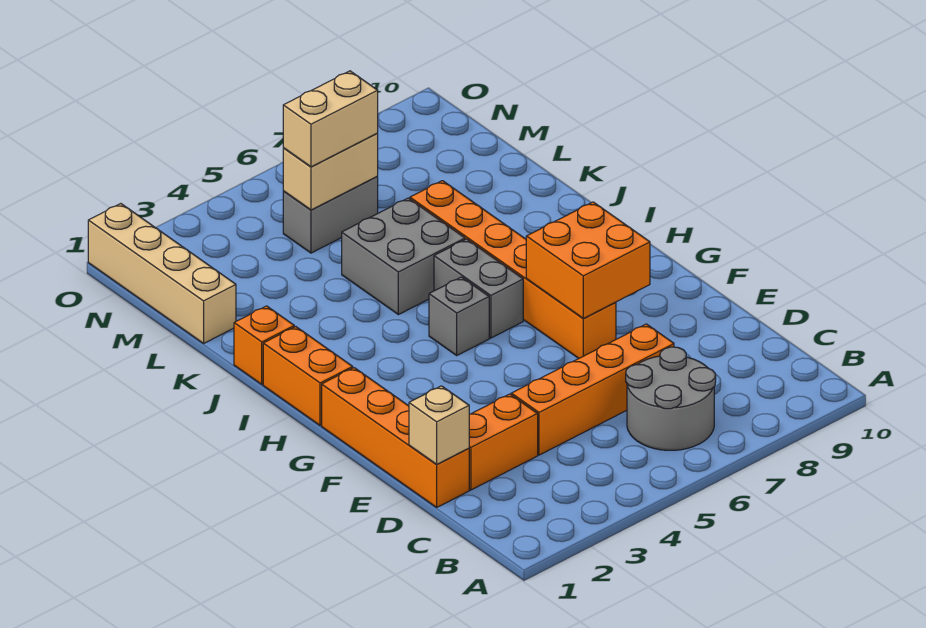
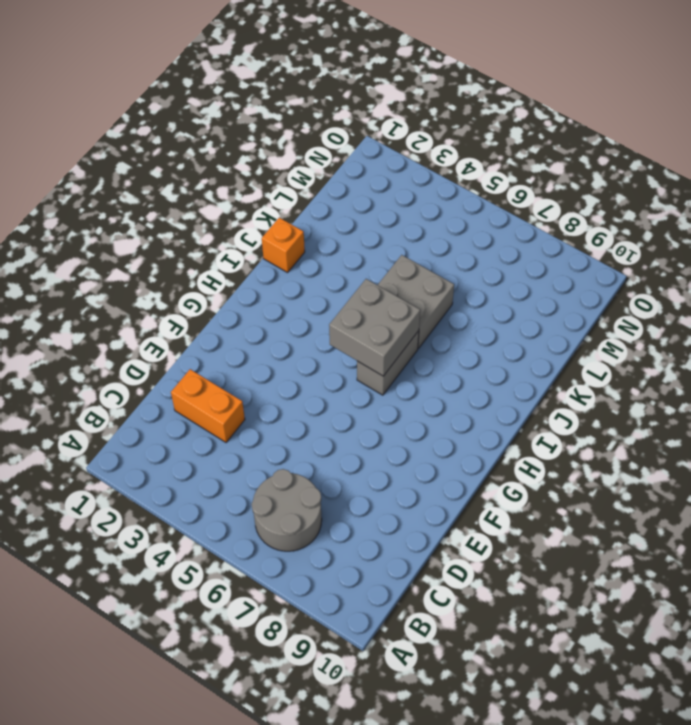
grey brick H5:I6 level 2 -> none
none -> orange brick D1:G1 level 1
none -> orange brick D4:D7 level 1
none -> orange brick F7:K7 level 1

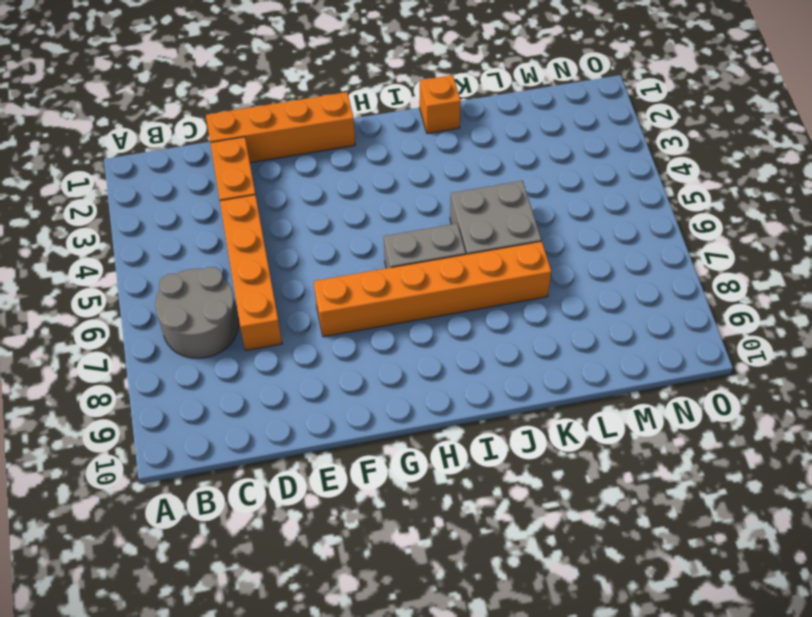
none -> orange brick H1:I1 level 1
none -> grey brick H5 level 1
none -> tan brick L1:O1 level 1

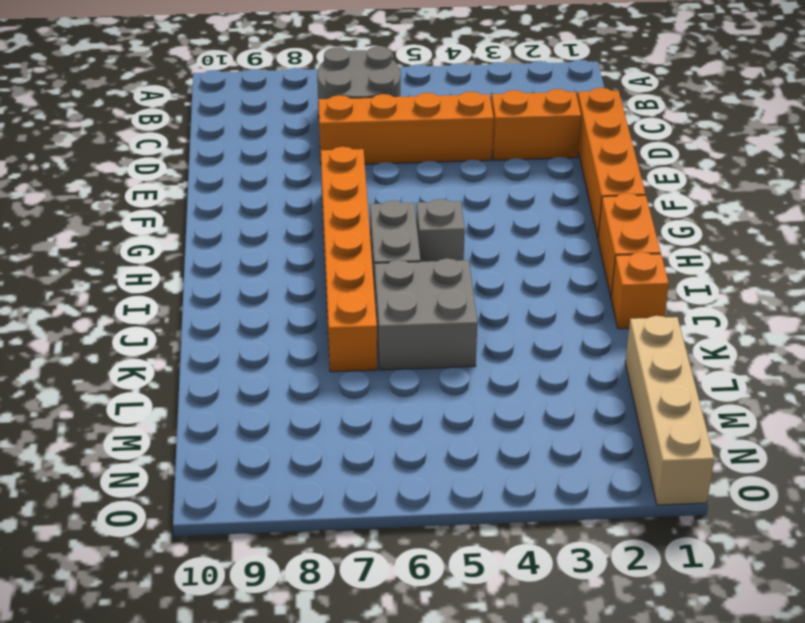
none -> grey brick M5:M6 level 1
none -> tan brick D1 level 2
none -> orange brick F7:G8 level 2

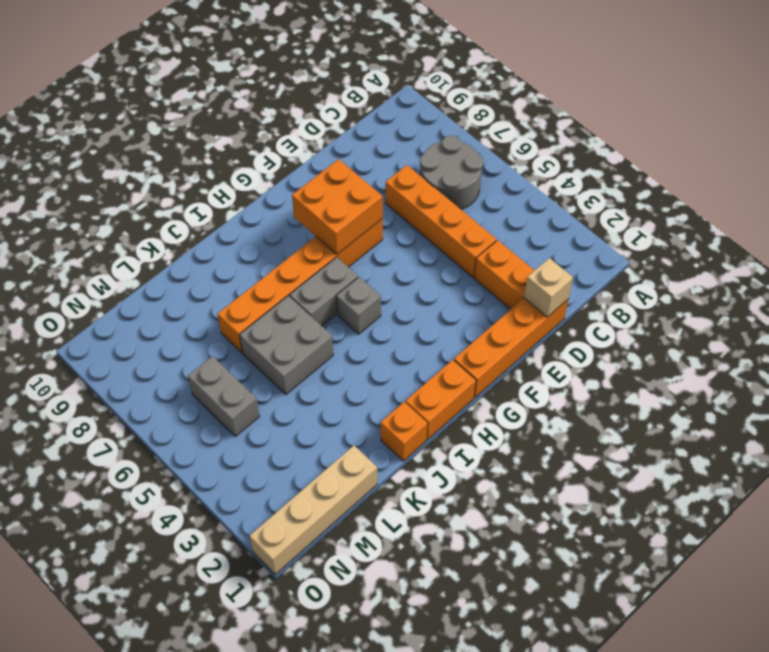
none -> tan brick M5:M6 level 2
none -> tan brick M5:M6 level 3

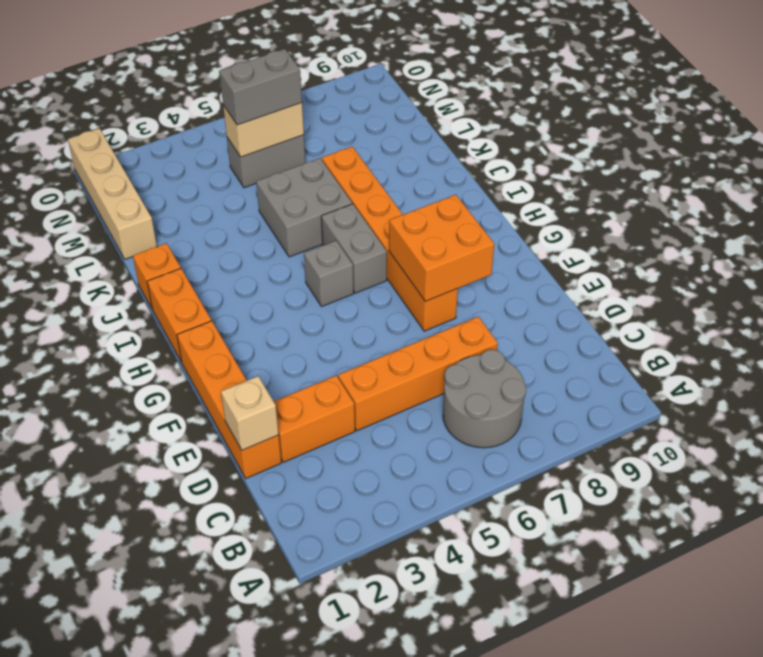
grey brick M5:M6 level 3 -> tan brick M5:M6 level 3

